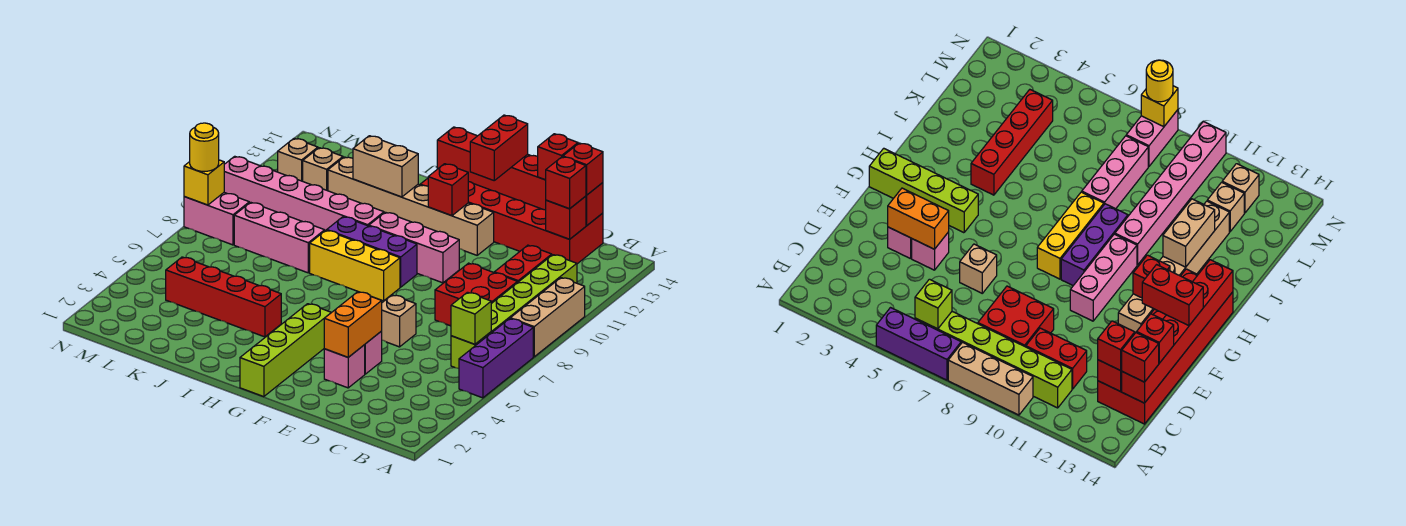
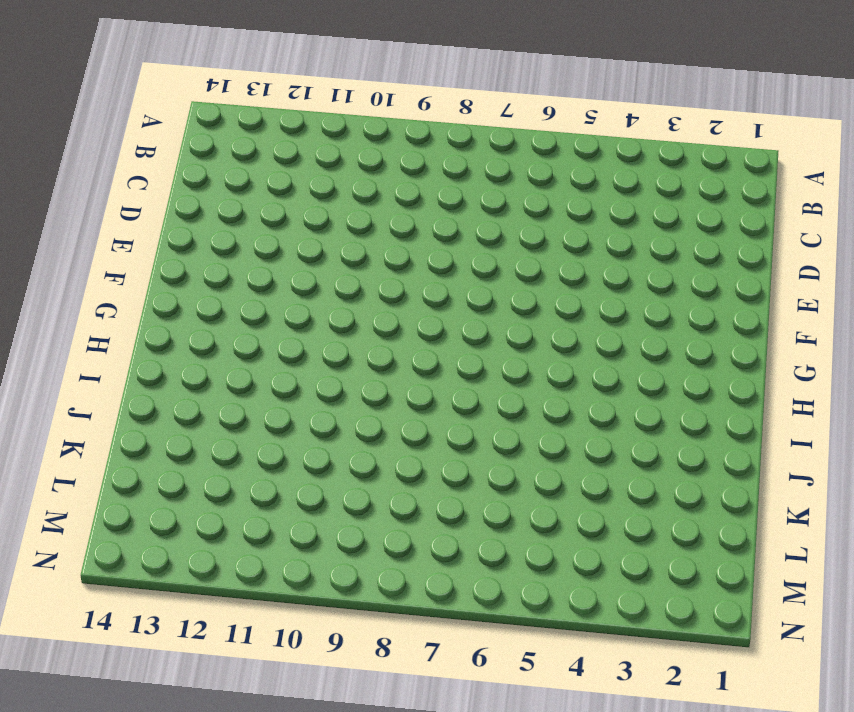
none -> purple brick A5:A7 level 1
none -> tan brick A8:A10 level 1
none -> lime brick B6:B11 level 1
none -> red brick C8:D9 level 1

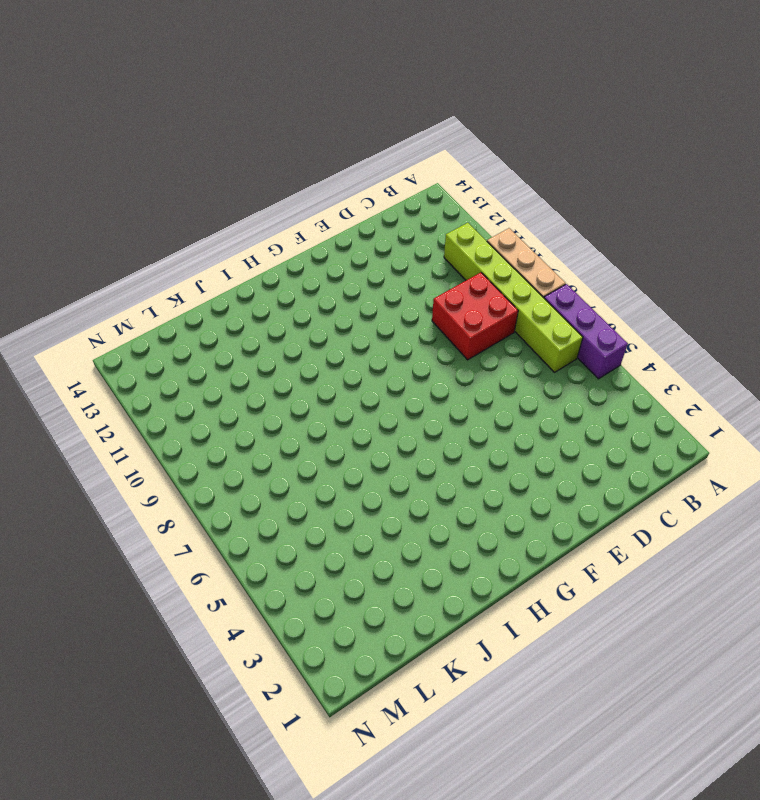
none -> red brick C10:C11 level 1
none -> red brick C13:H14 level 1
none -> pink brick E3 level 1
none -> pink brick E4 level 1

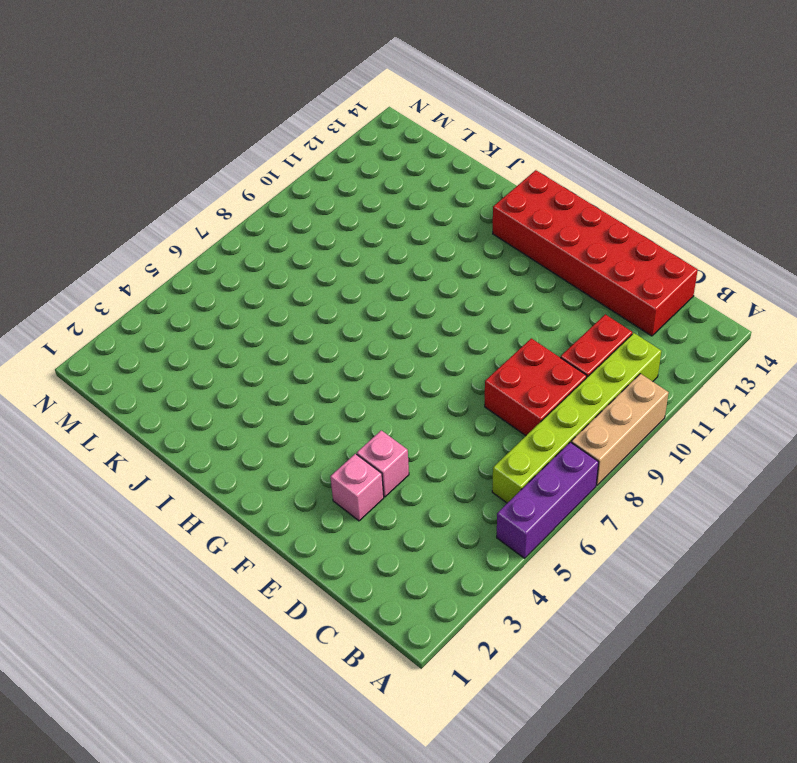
none -> tan brick E6 level 1
none -> pink brick F10:H10 level 1
none -> tan brick F12:K12 level 1
none -> lime brick G1:G4 level 1

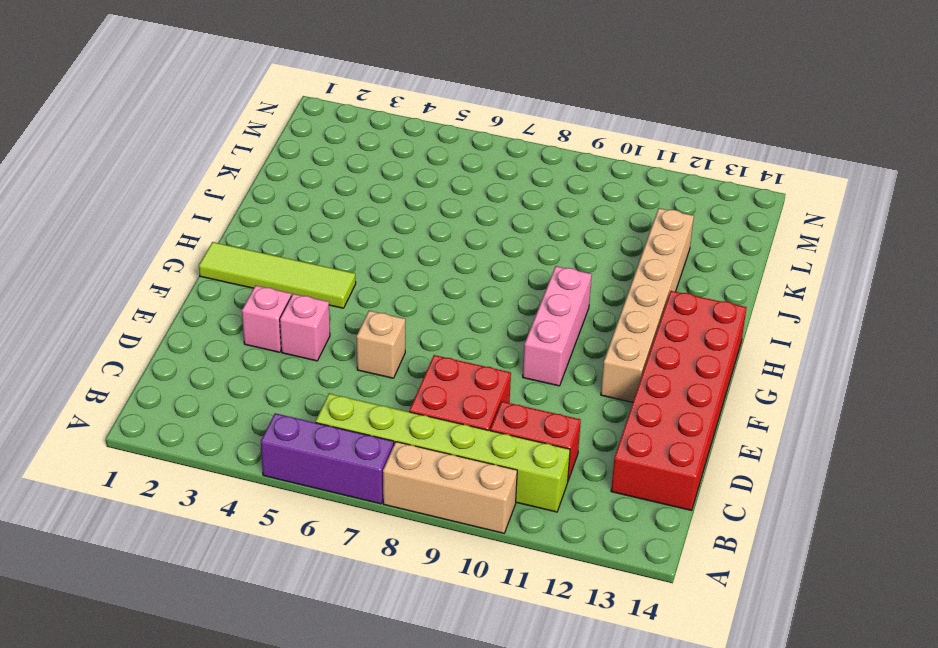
lime tile G1:G4 level 1 -> lime brick G1:G4 level 1
none -> yellow brick G8:I8 level 1
none -> purple brick G9:I9 level 1
none -> red brick I4:L4 level 1
none -> pink brick I10:N10 level 1

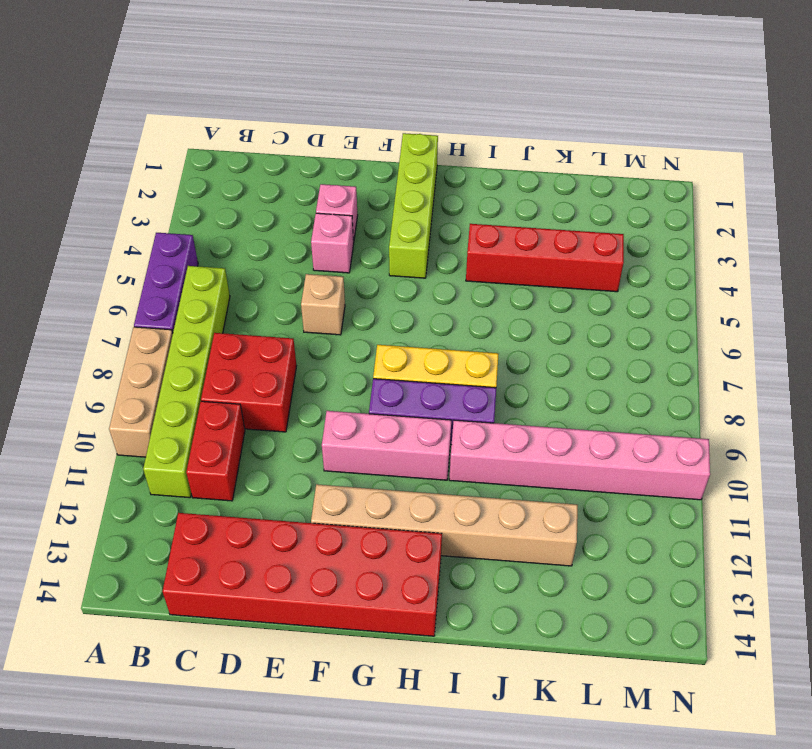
none -> pink brick J8:L8 level 1
none -> tan brick L12 level 1
none -> pink brick M8:N8 level 1
none -> tan brick M12 level 1

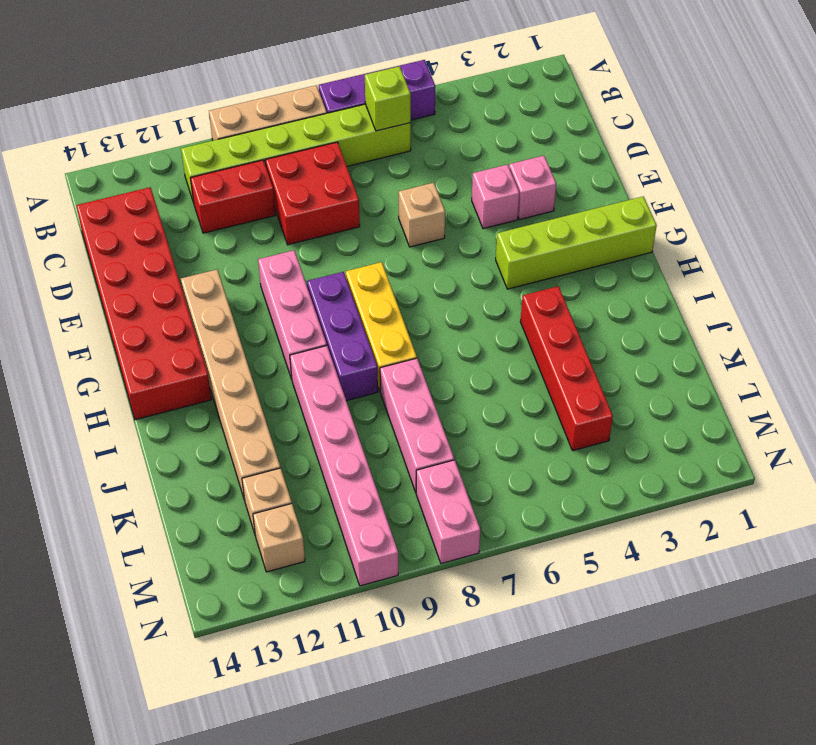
none -> red brick C13 level 2
none -> red brick C14:H14 level 2
none -> orange brick E3:E4 level 2
none -> red brick G12 level 2

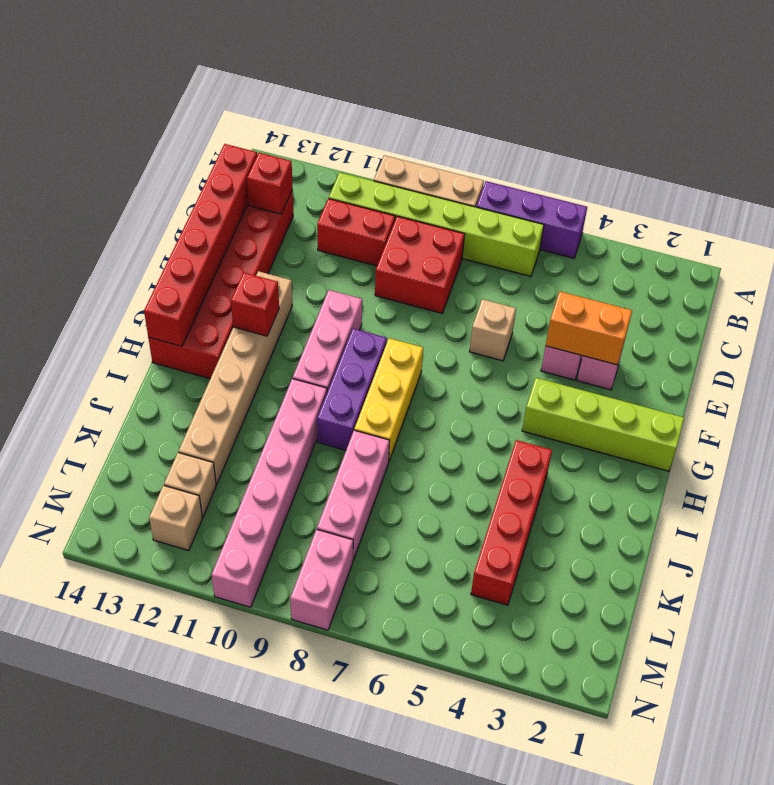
none -> lime brick B6 level 2
none -> tan brick I12:J12 level 2
none -> yellow brick N8 level 2
none -> red brick C13 level 3

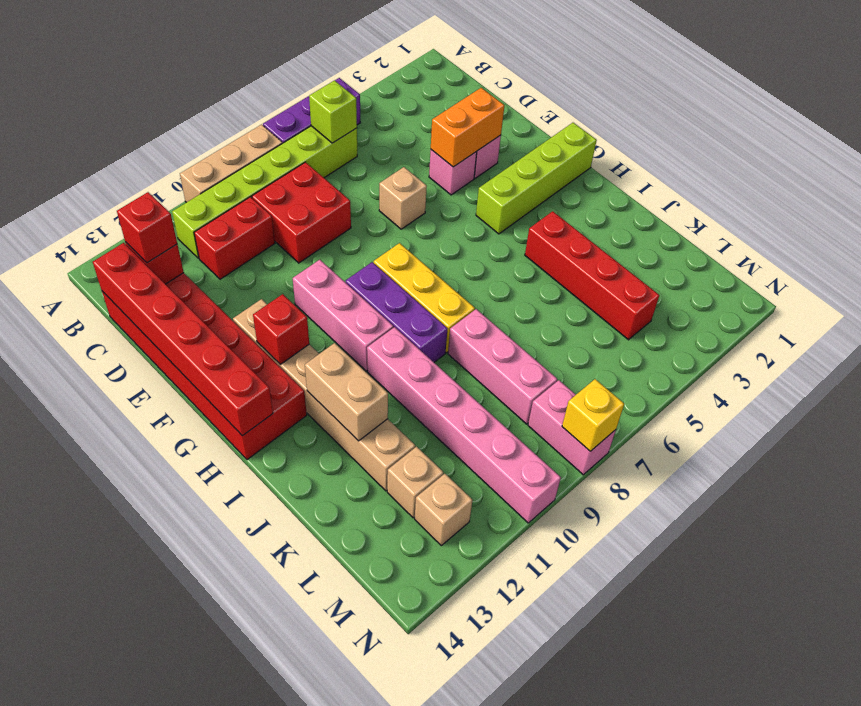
none -> red brick C14 level 3
none -> red brick D14 level 3
none -> red brick F13:F14 level 3
none -> yellow round brick N8 level 3

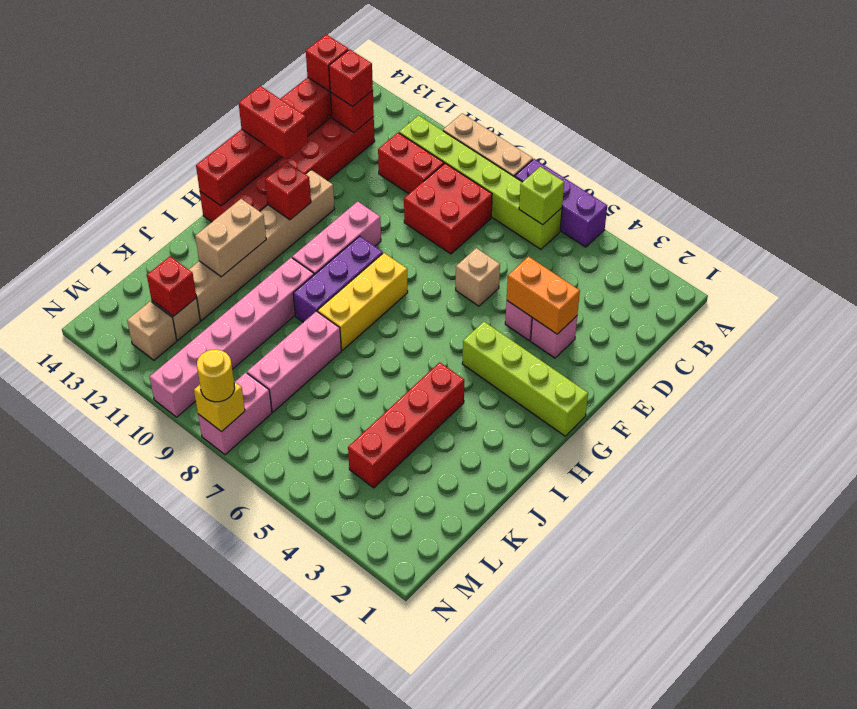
red brick L12 level 2 -> red brick D14 level 3

